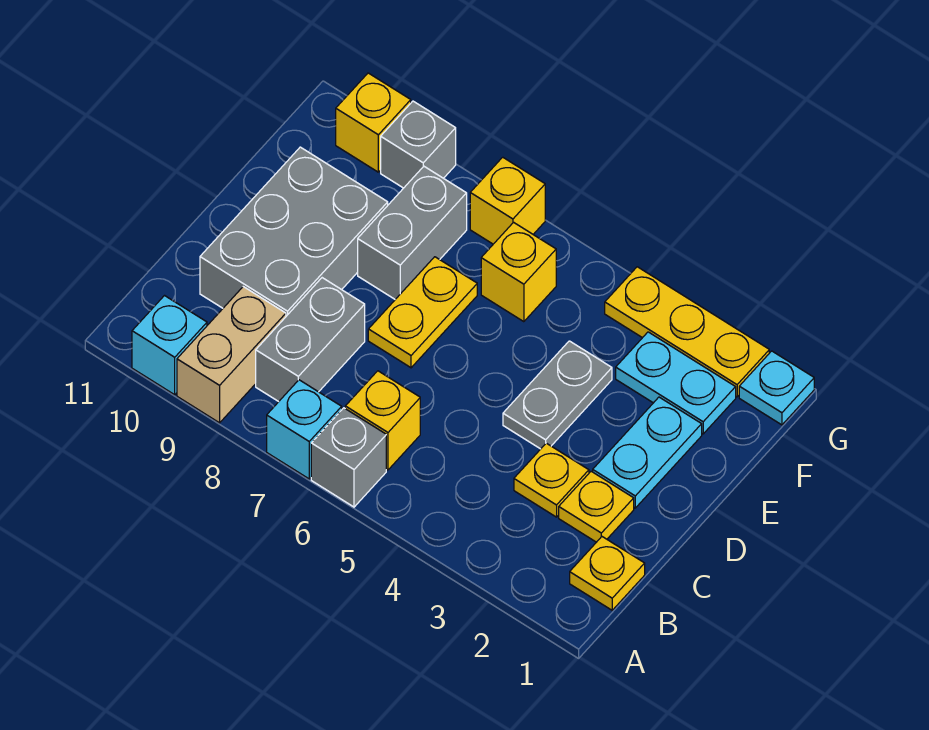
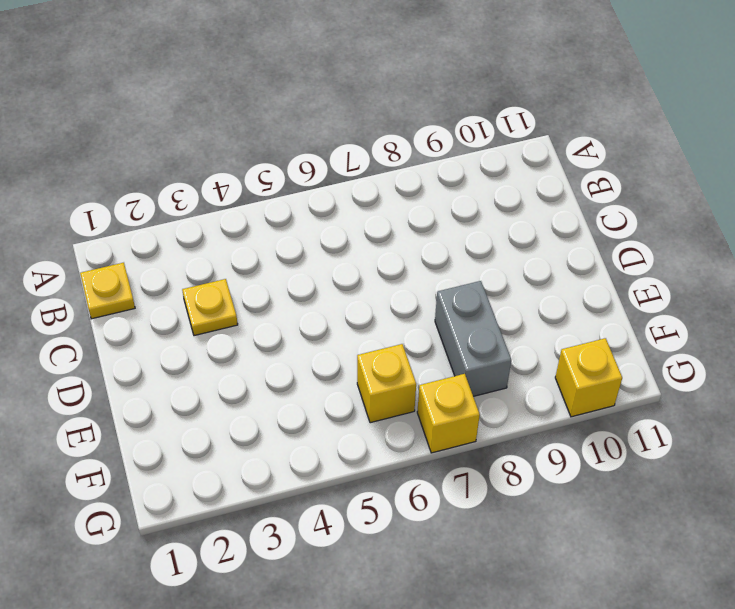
none -> grey brick A6 level 1
none -> cyan brick A7 level 1
none -> tan brick A9:B9 level 1

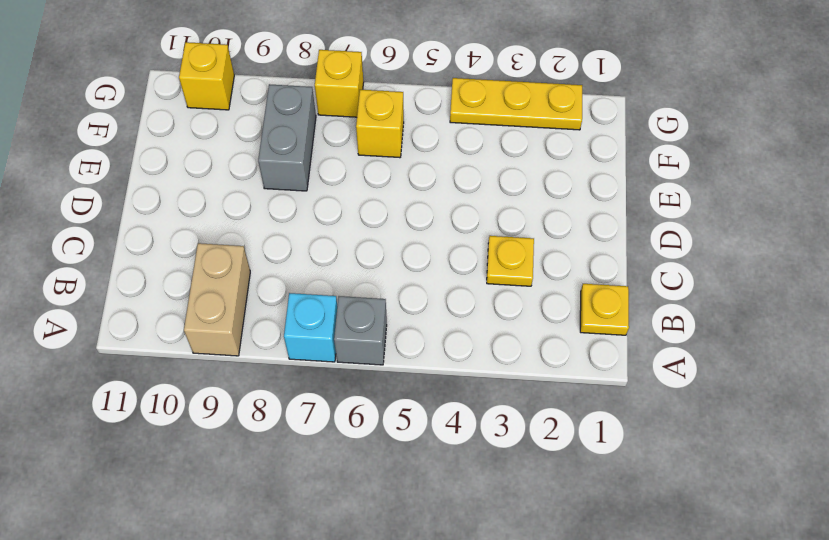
none -> cyan brick A10 level 1
none -> yellow brick B6 level 1
none -> grey brick B8:C8 level 1

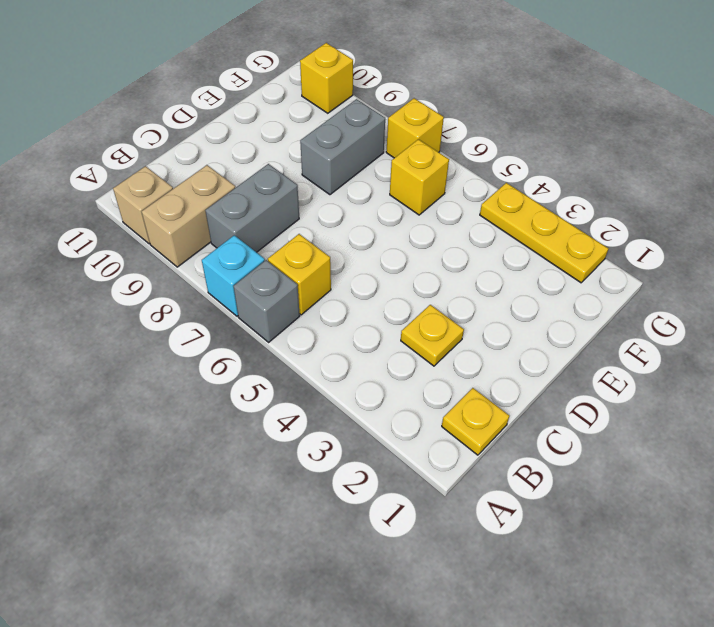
tan brick A10 level 1 -> cyan brick A10 level 1
none -> yellow plate C2 level 1
none -> grey brick C9:E10 level 1
none -> cyan plate D2:E2 level 1

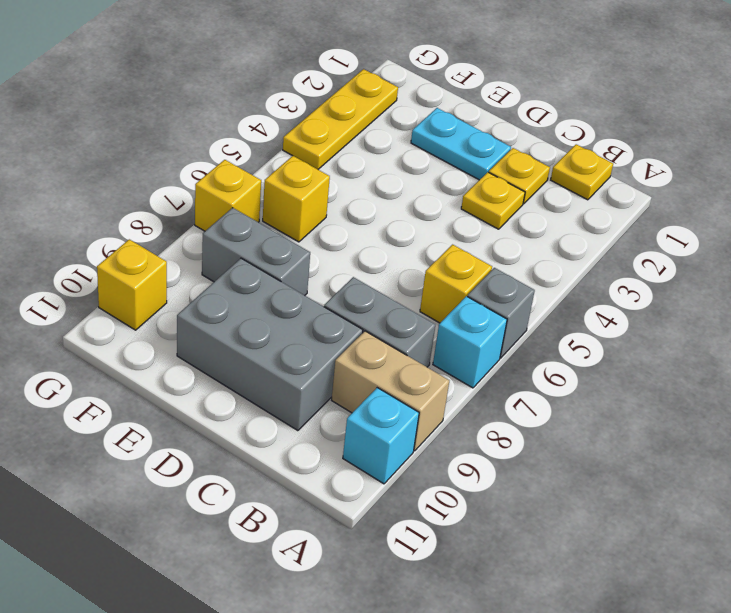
none -> grey plate D4:E4 level 1
none -> yellow plate D7:E7 level 1
none -> cyan plate F2:F3 level 1

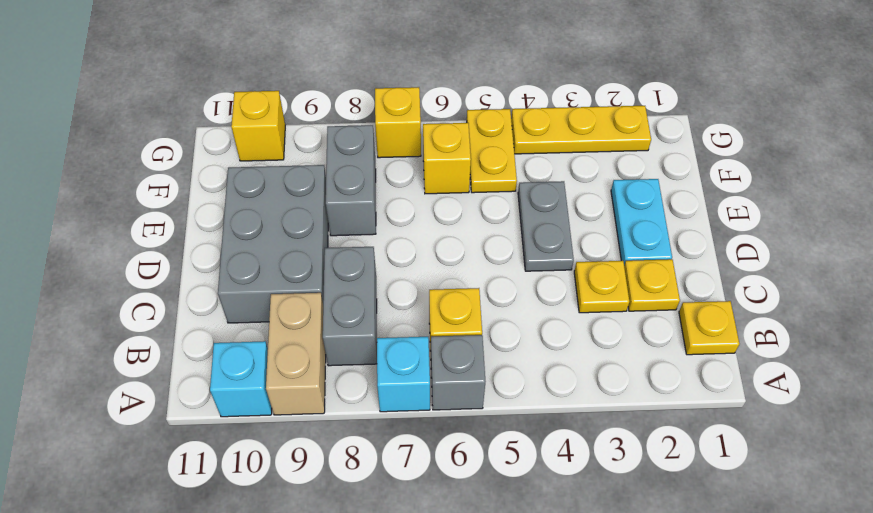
yellow plate F5:G5 level 1 -> yellow plate D7:E7 level 1
none -> cyan plate F2:F3 level 1
none -> cyan plate G1 level 1
none -> grey brick G9 level 1

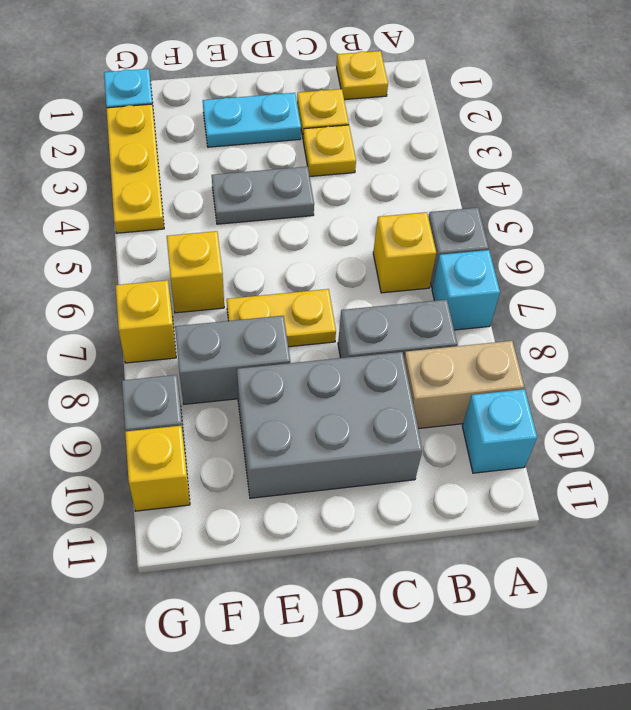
none -> cyan plate F2:F3 level 1

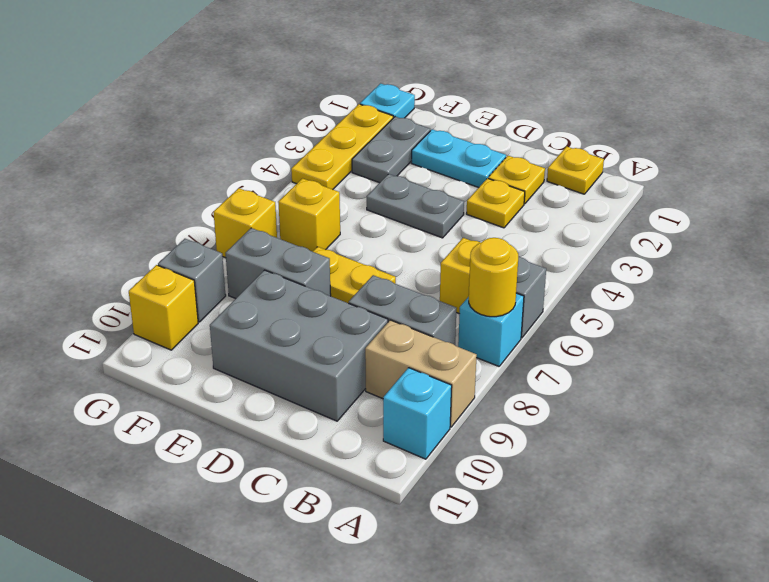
yellow round brick A7 level 2 -> none
grey plate F2:F3 level 1 -> cyan plate F2:F3 level 1

